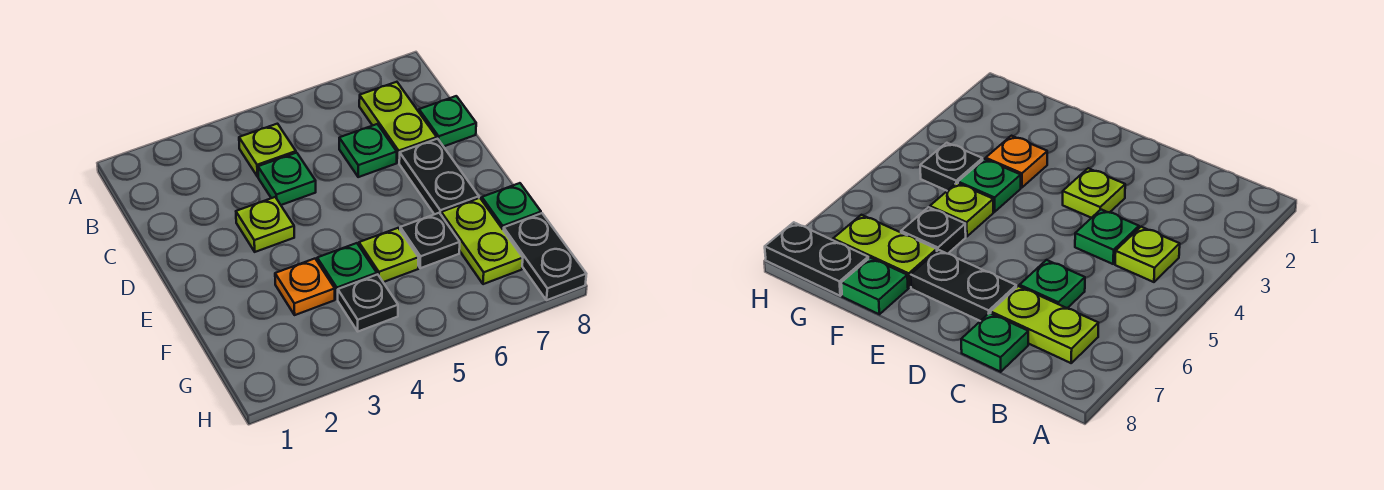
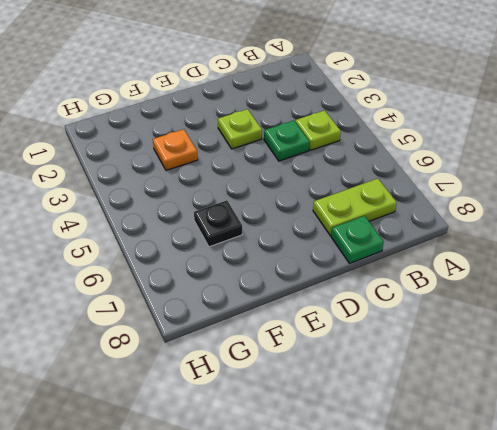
none -> green plate C6 level 1
none -> black plate D7:E7 level 1
none -> green plate F4 level 1

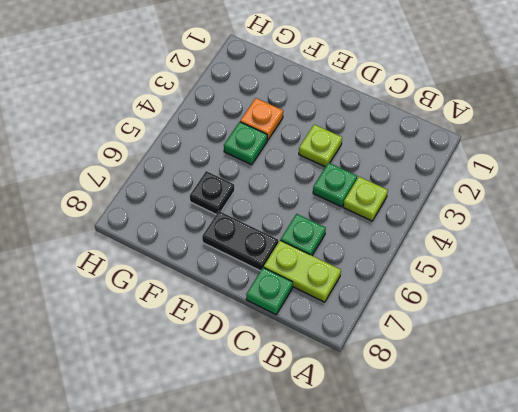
none -> lime plate F5 level 1
none -> lime plate F7:G7 level 1
none -> green plate F8 level 1

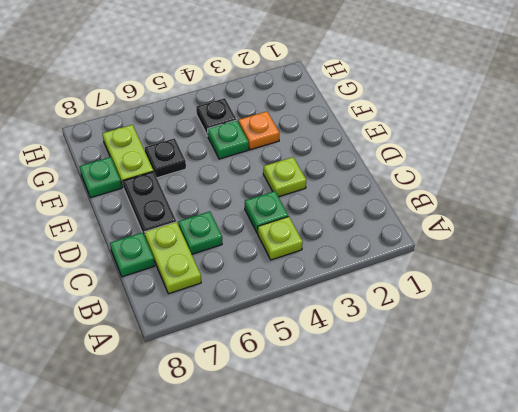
none -> lime plate F5 level 1
none -> black plate G8:H8 level 1

